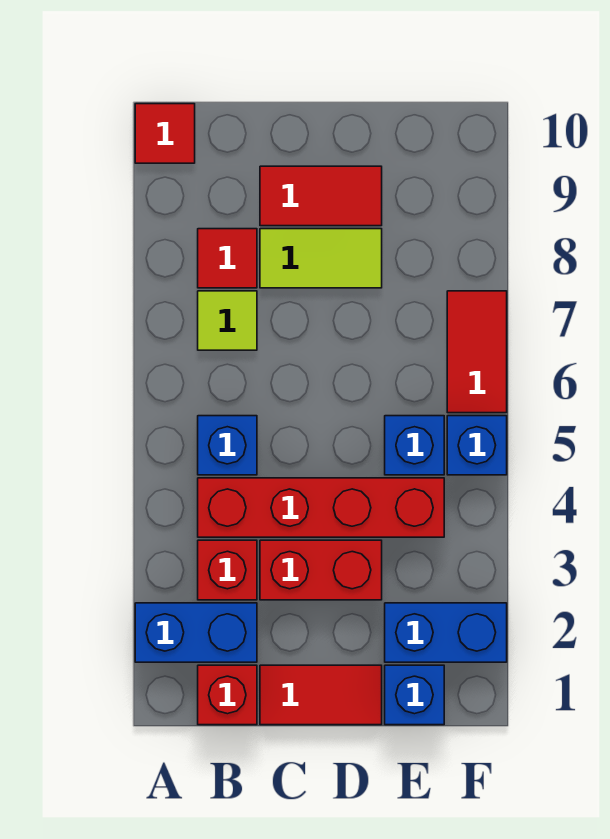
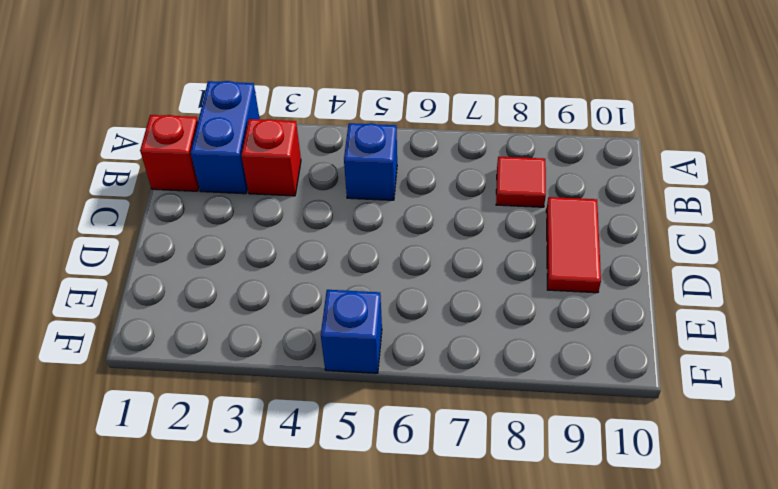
none -> red tile A10 level 1
none -> red brick B4:E4 level 1
none -> lime tile B7 level 1

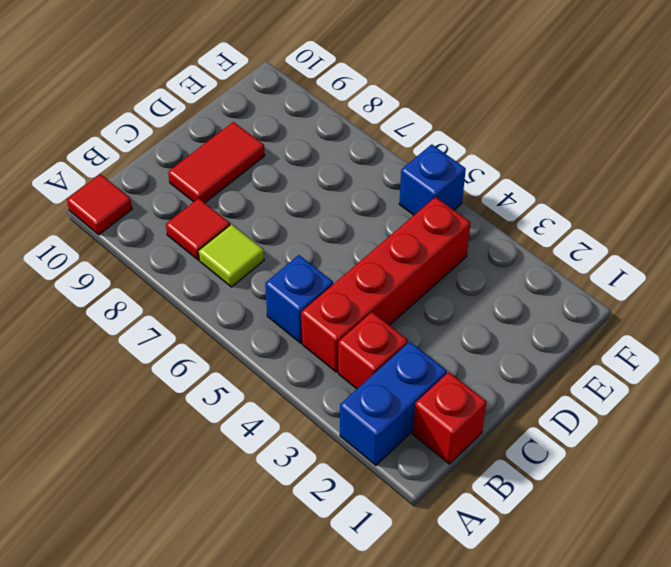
none -> red tile C1:D1 level 1
none -> red brick C3:D3 level 1
none -> lime tile C8:D8 level 1

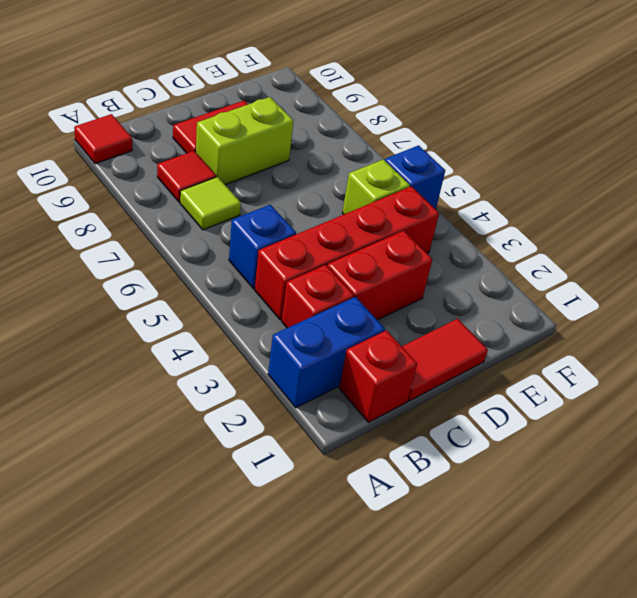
lime brick C8:D8 level 1 -> lime tile C8:D8 level 1
lime brick E5 level 1 -> blue brick E5 level 1
none -> blue brick E1 level 1
none -> blue brick E2:F2 level 1
none -> red tile F6:F7 level 1

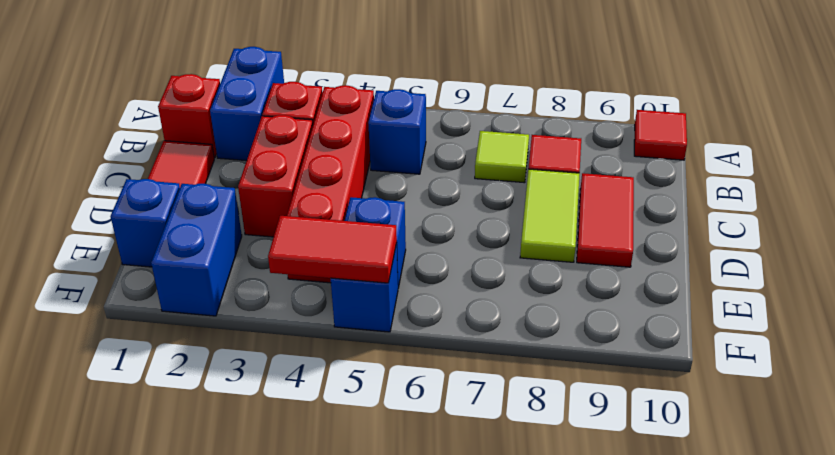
red tile F4:F5 level 2 -> red tile F6:F7 level 1

